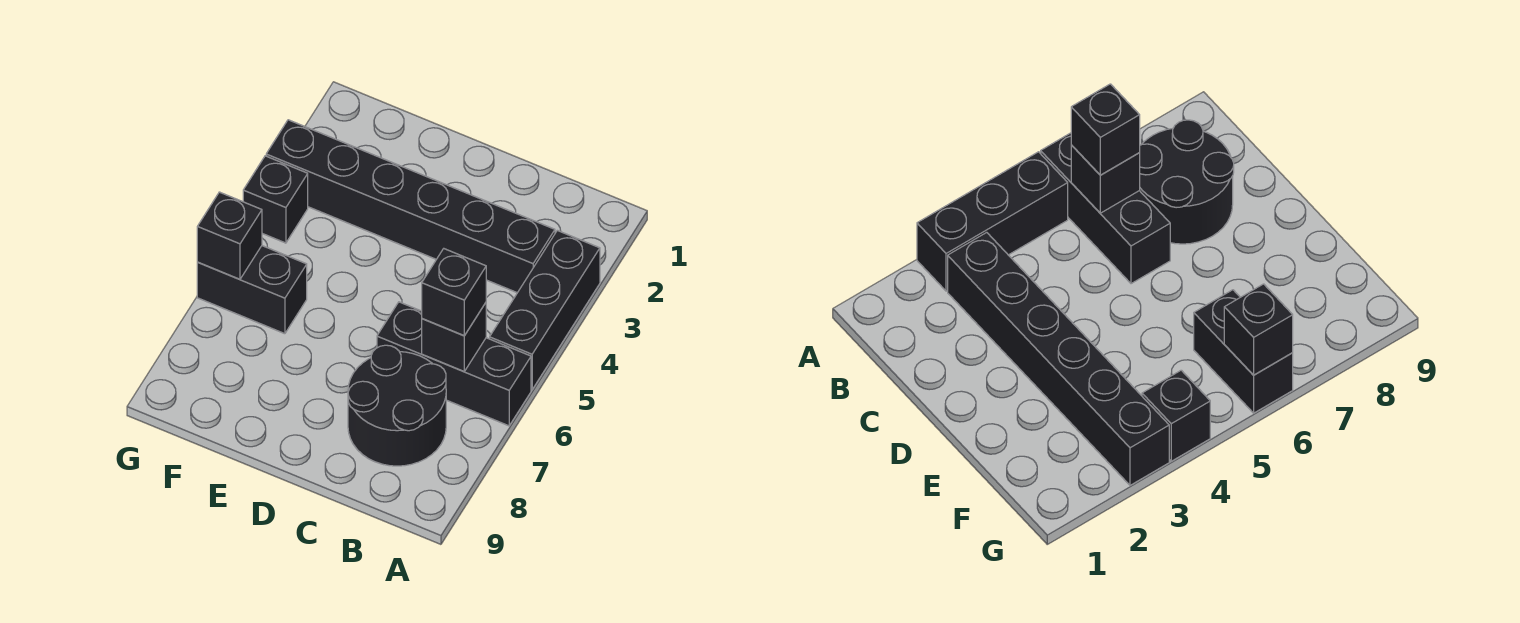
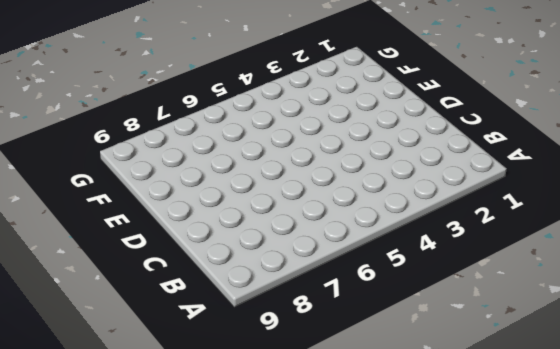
none -> black brick A3:A5 level 1
none -> black brick A6:C6 level 1

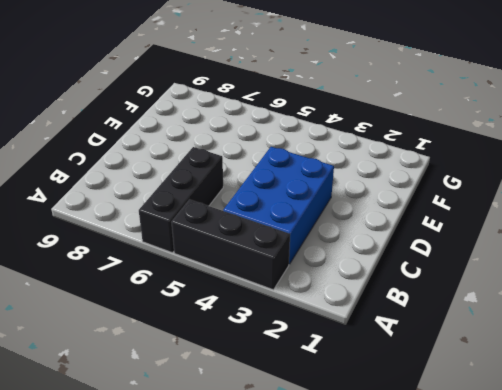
blue brick B3:D4 level 1 -> black brick B3:G3 level 1
none -> black round brick B7:C8 level 1
none -> black brick F6:G6 level 1

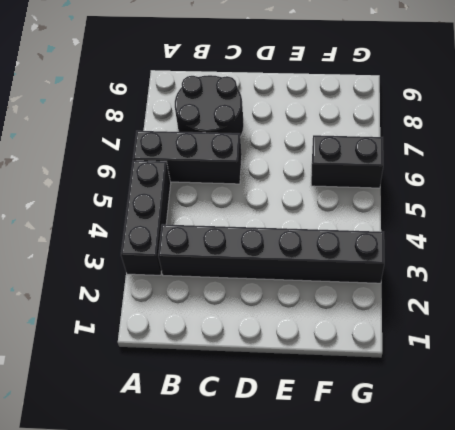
none -> black brick G4 level 1
none -> black brick B6 level 2

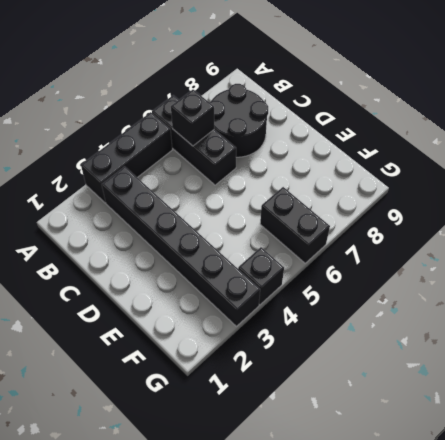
none -> black brick G6 level 2
none -> black brick B6 level 3

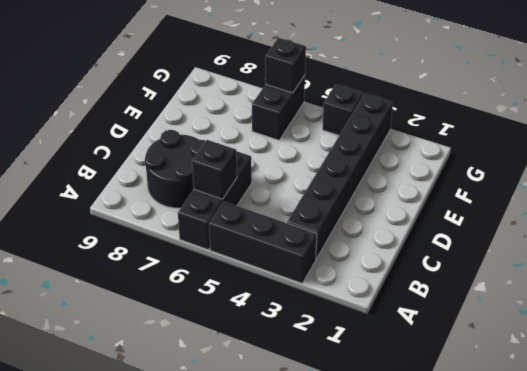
none -> black brick B6 level 3

